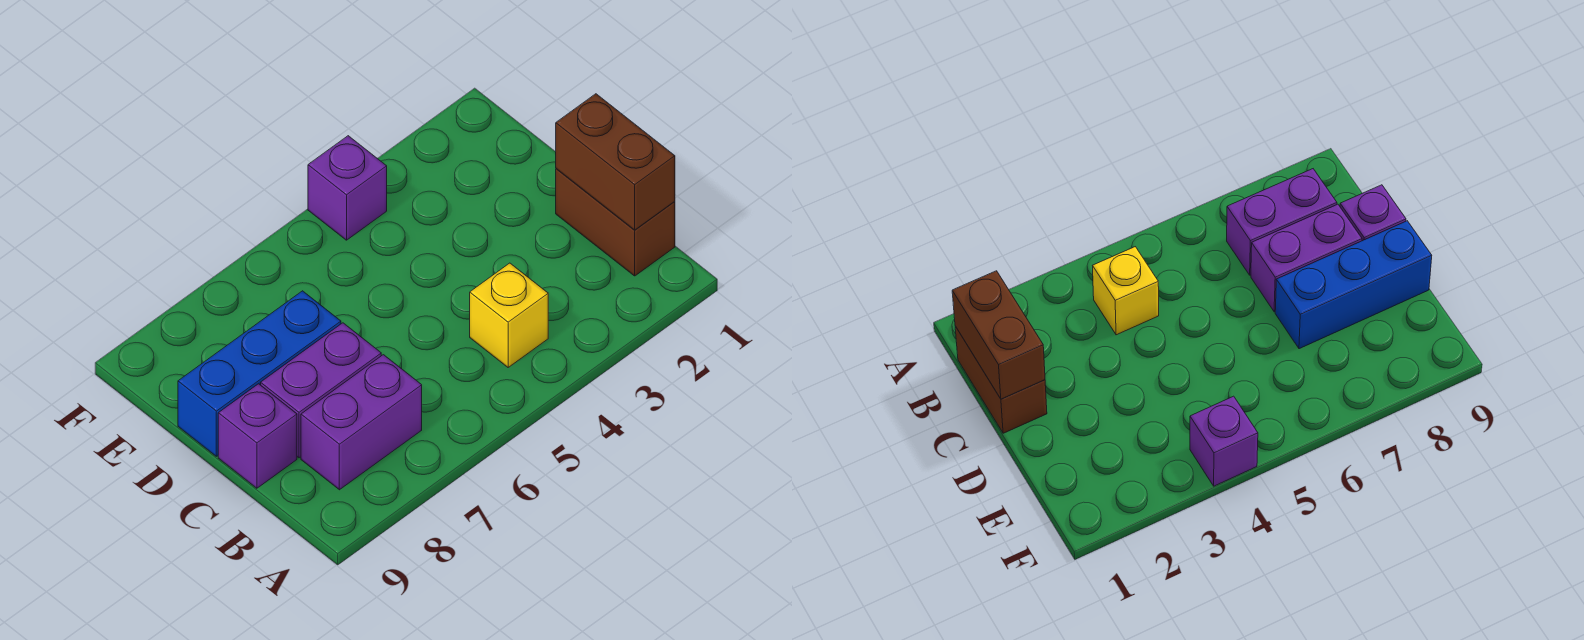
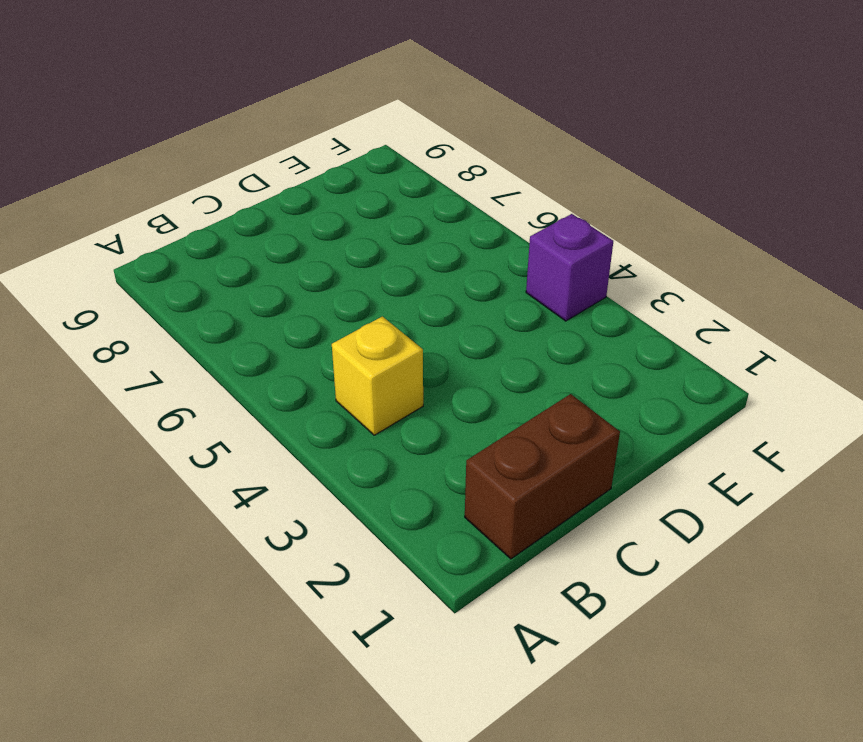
none -> purple brick B7:B8 level 1
none -> purple brick C7:C8 level 1

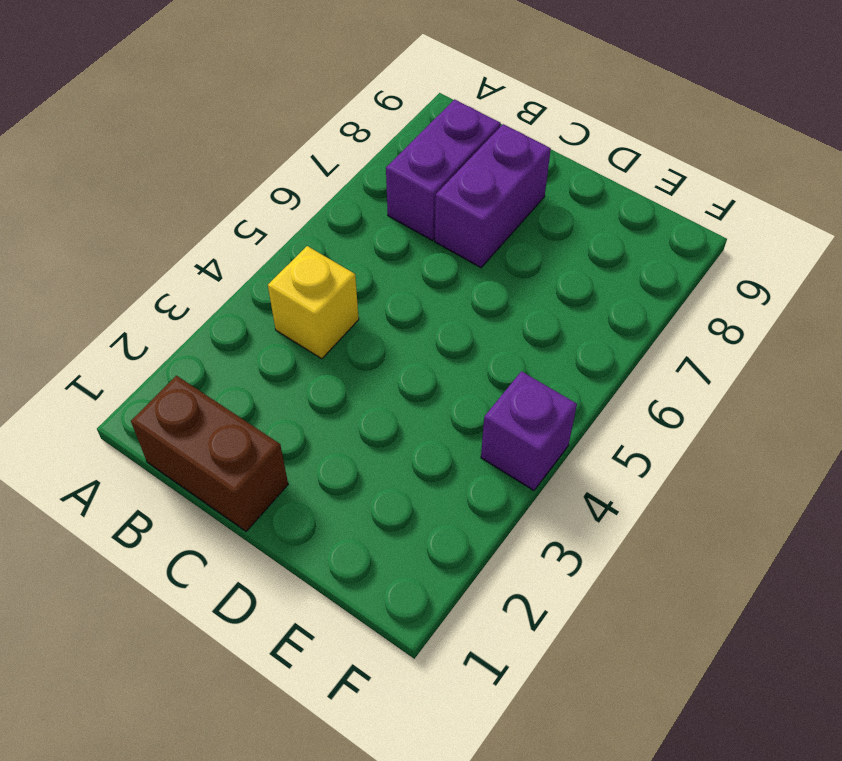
none -> purple brick C9 level 1
none -> blue brick D7:D9 level 1

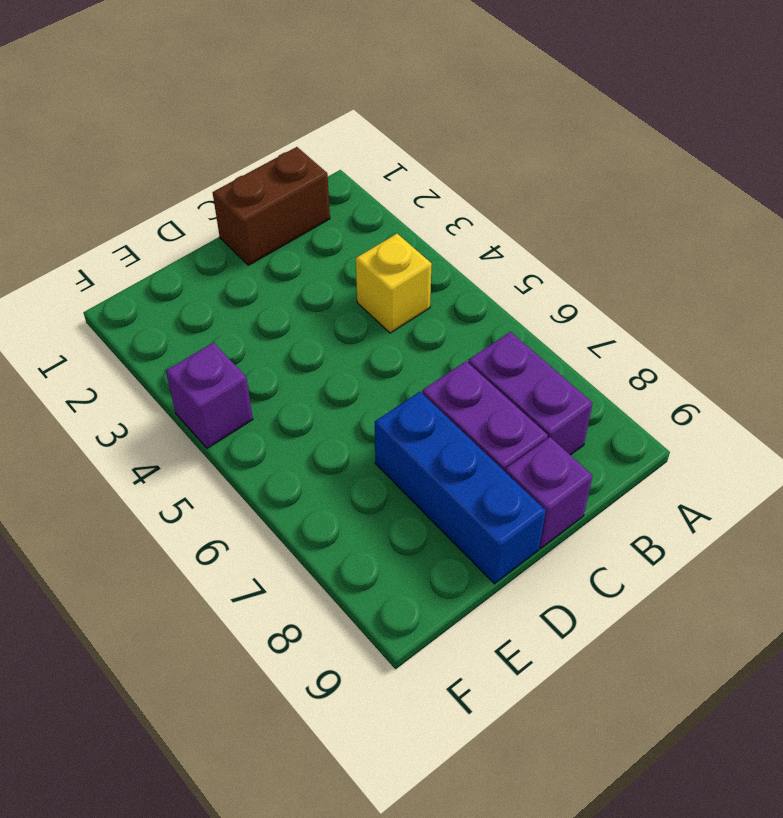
none -> brown brick B1:C1 level 2

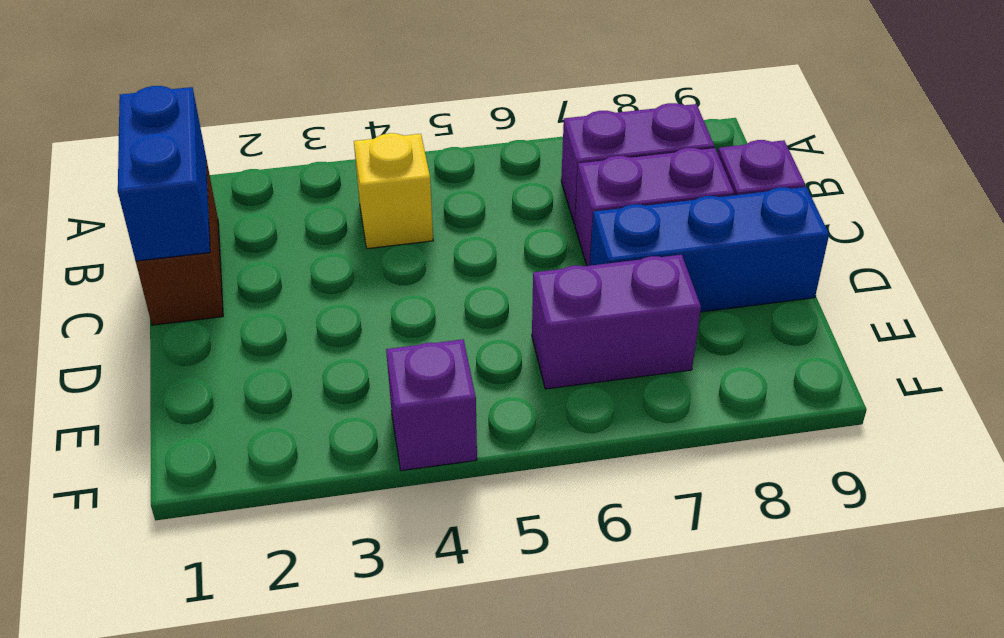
blue brick B1:C1 level 2 -> brown brick B1:C1 level 2
purple brick E6:E7 level 1 -> none

